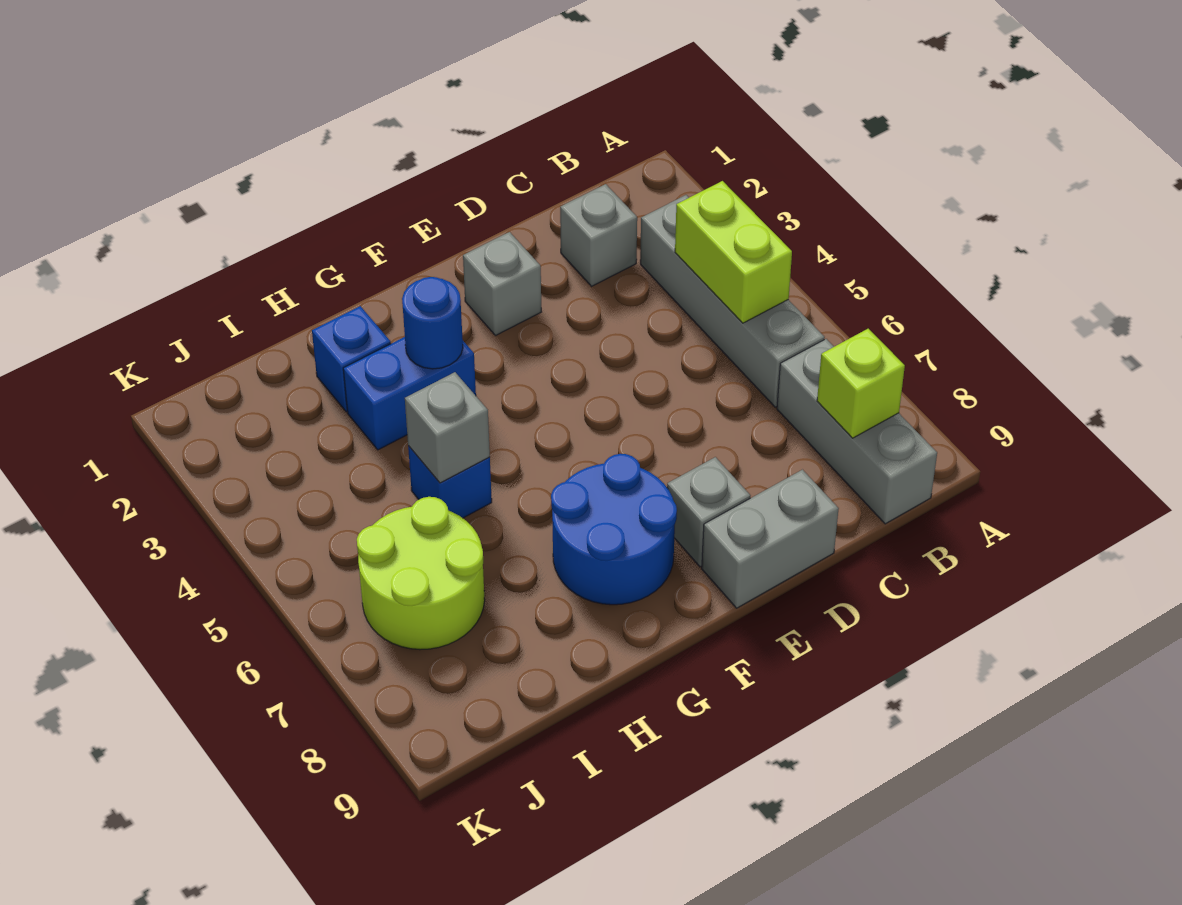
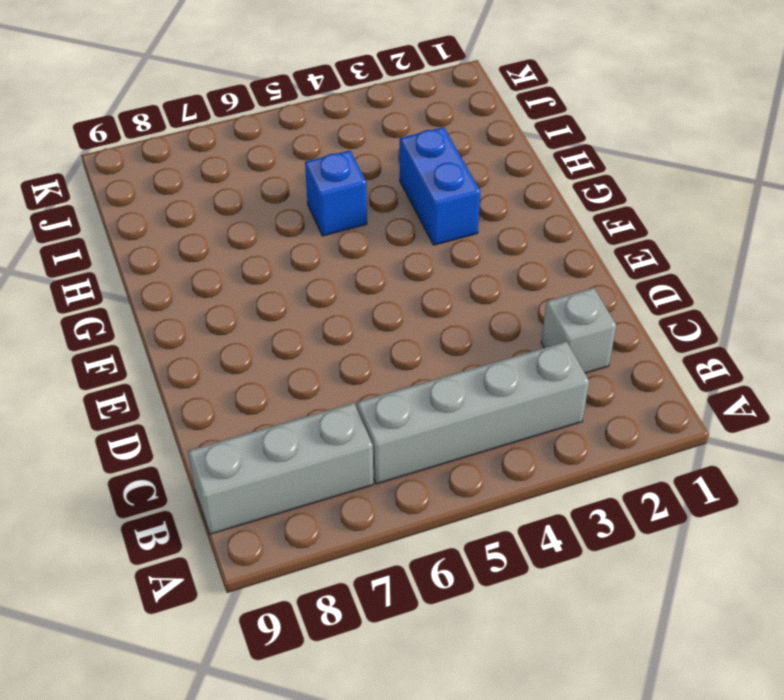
none -> grey brick D9:E9 level 1
none -> grey brick E2 level 1
none -> grey brick E8 level 1

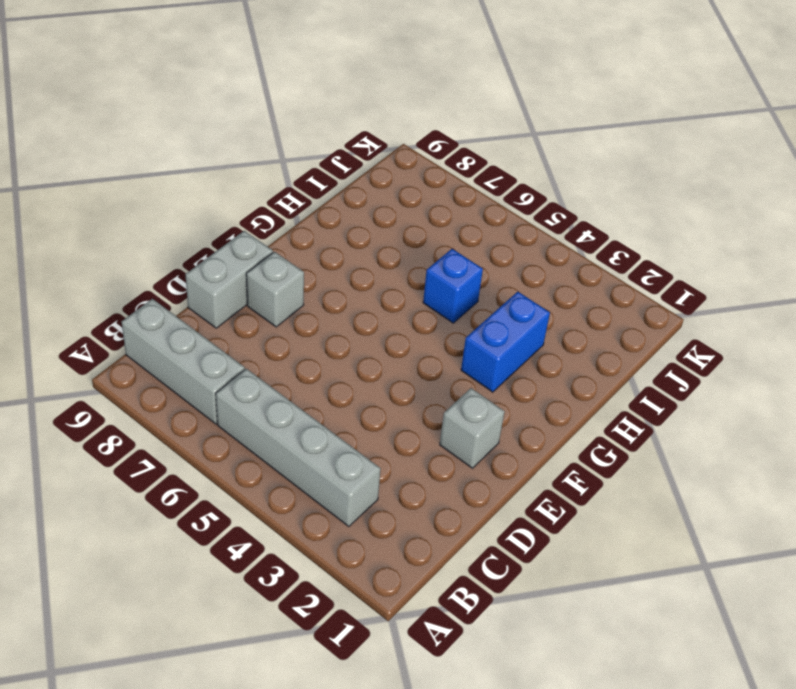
none -> grey brick C2 level 1
none -> blue round brick F7:G8 level 1
none -> blue brick H2 level 1

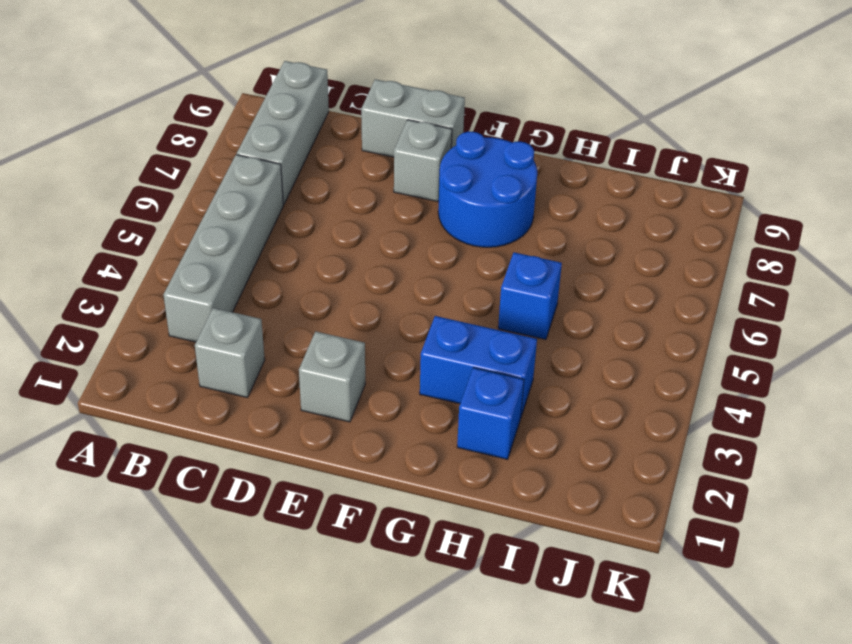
none -> lime round brick I6:J7 level 1
none -> lime brick B4:B5 level 2
none -> lime brick B8 level 2

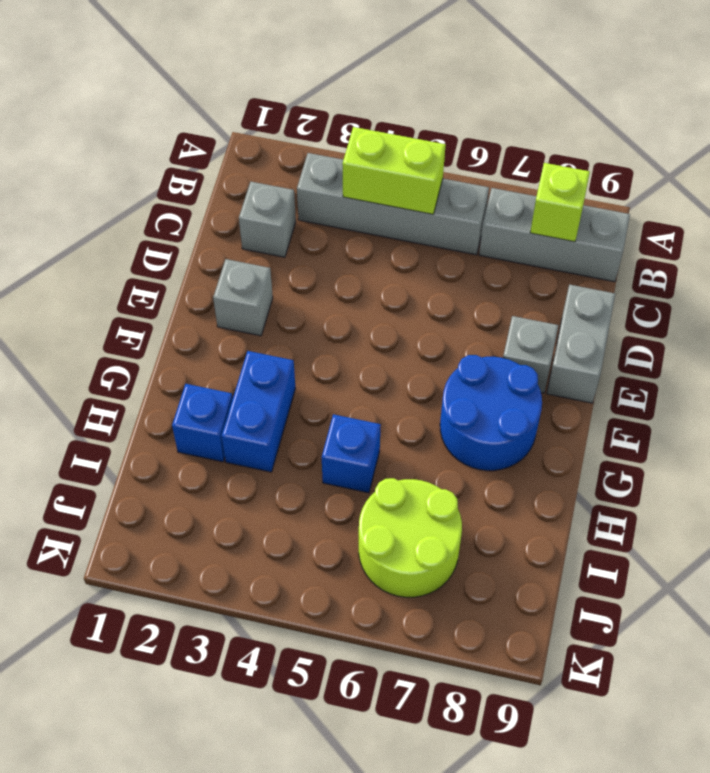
none -> blue round brick G3 level 2
none -> grey brick H5 level 2

